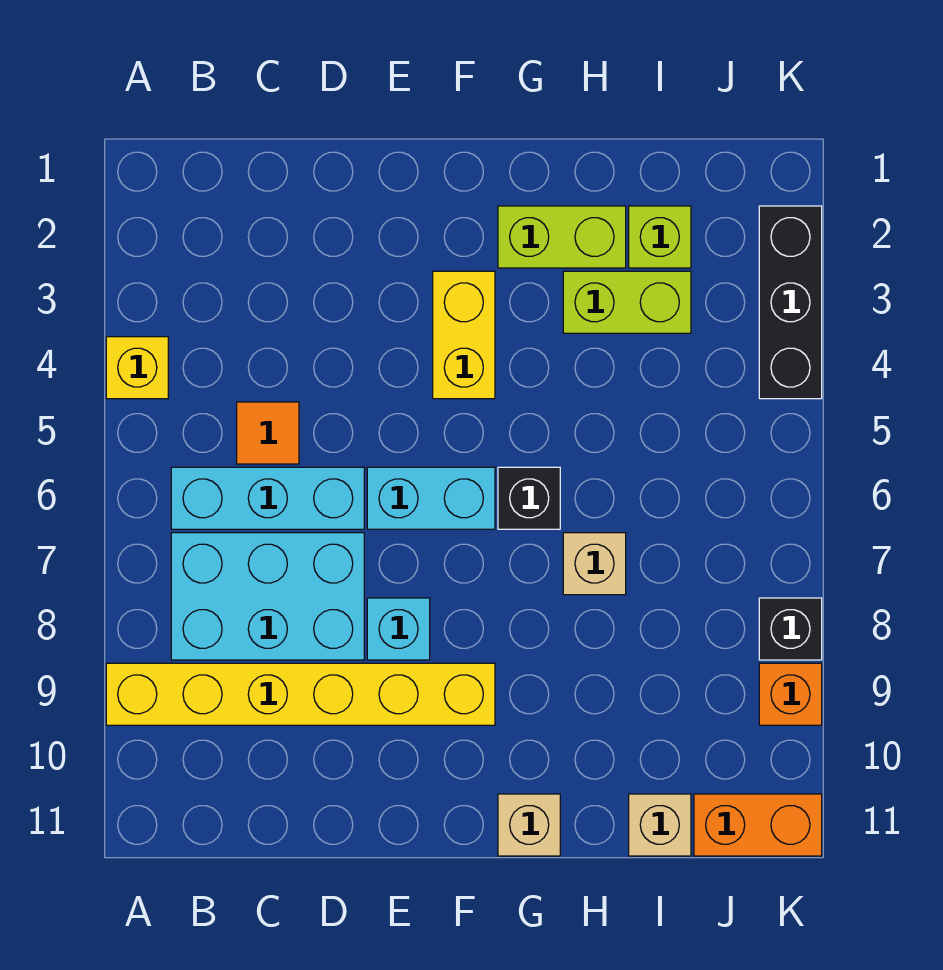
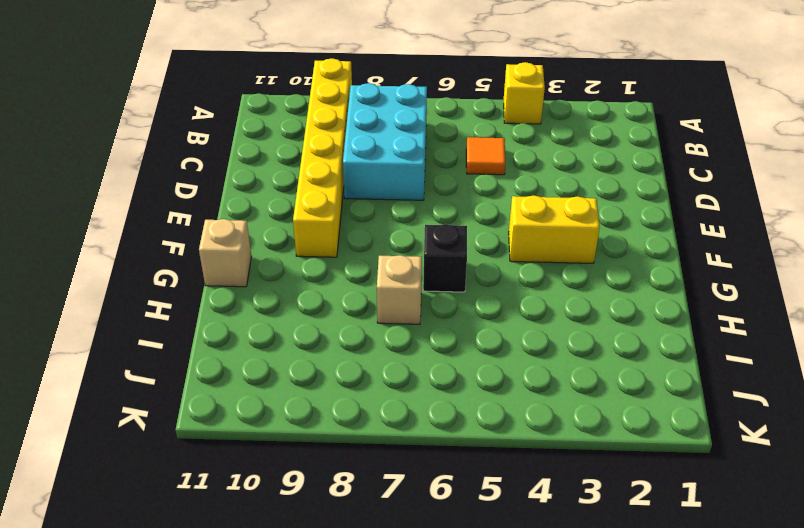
none -> cyan brick B6:D6 level 1
none -> cyan brick E6:F6 level 1
none -> cyan brick E8 level 1

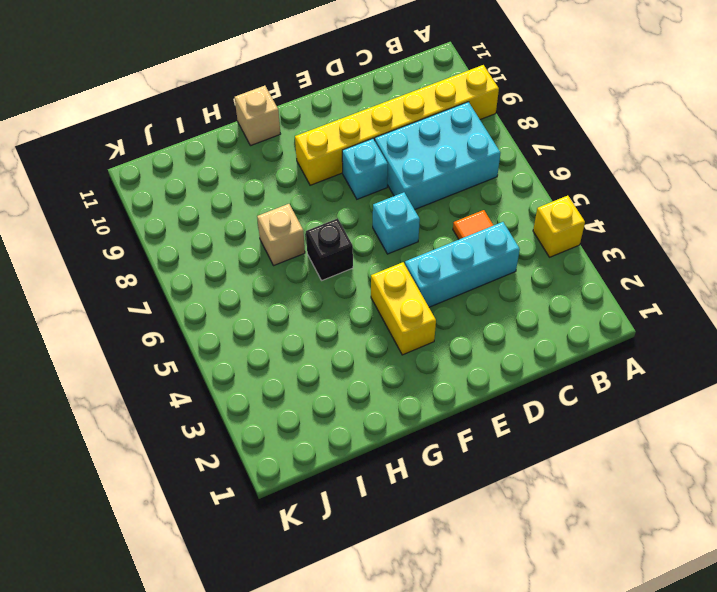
cyan brick C4:E4 level 1 -> cyan brick B6:D6 level 1
cyan brick E6 level 1 -> cyan brick E6:F6 level 1
none -> lime brick G2:H2 level 1
none -> lime brick H3:I3 level 1
none -> lime brick I2 level 1

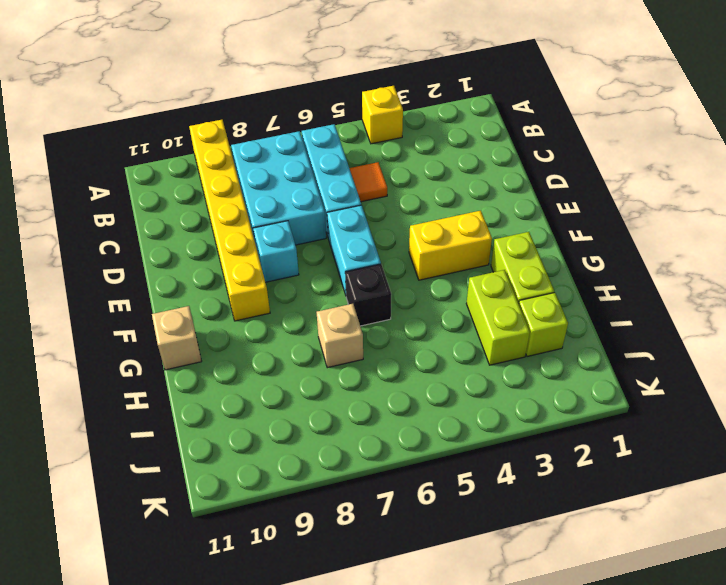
none -> tan brick I11 level 1
none -> orange brick J11:K11 level 1
none -> black brick K2:K4 level 1

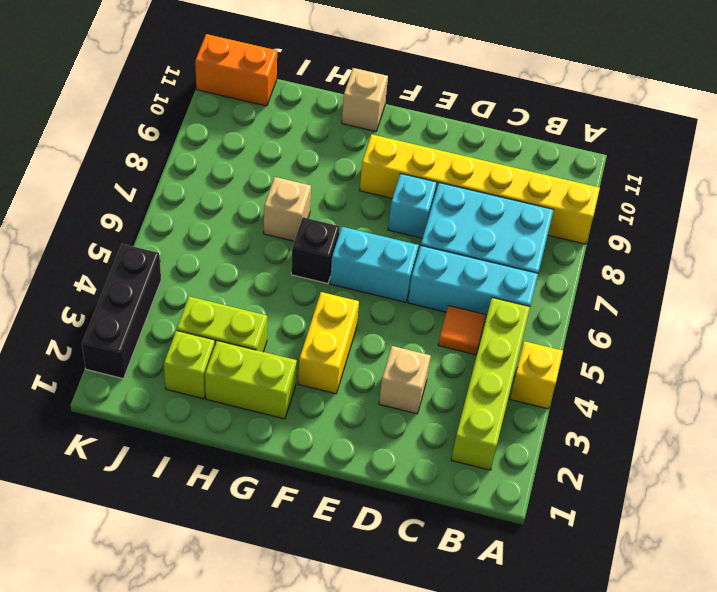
lime brick B2:B5 level 1 -> none
tan brick D3 level 1 -> tan brick I11 level 1
none -> black brick K8 level 1
none -> orange brick K9 level 1

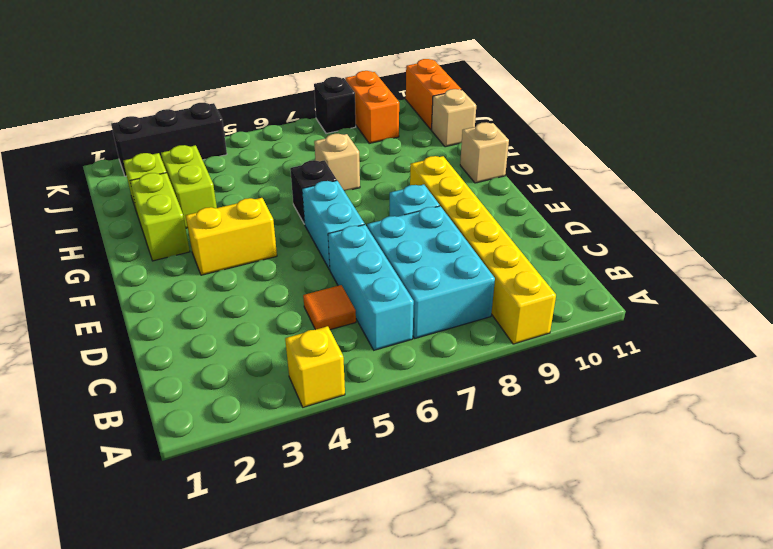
orange brick J9:K9 level 1 -> orange brick K9 level 1

